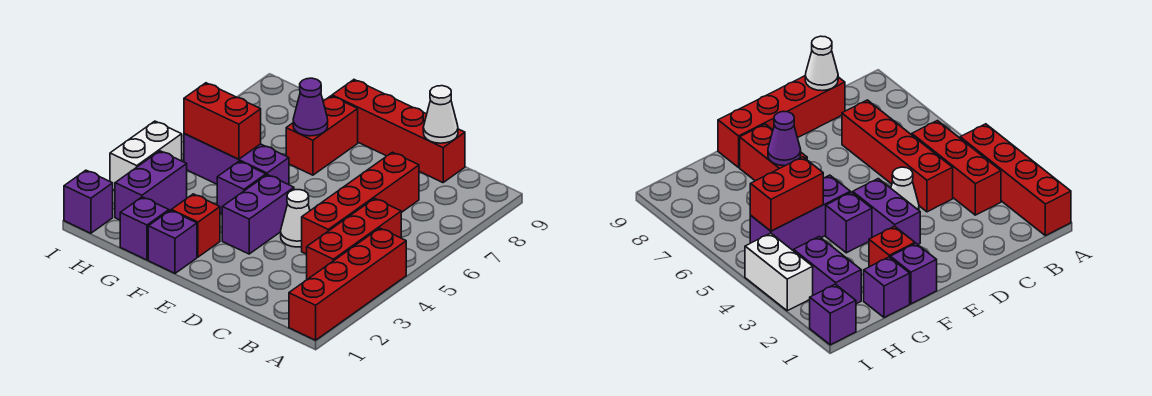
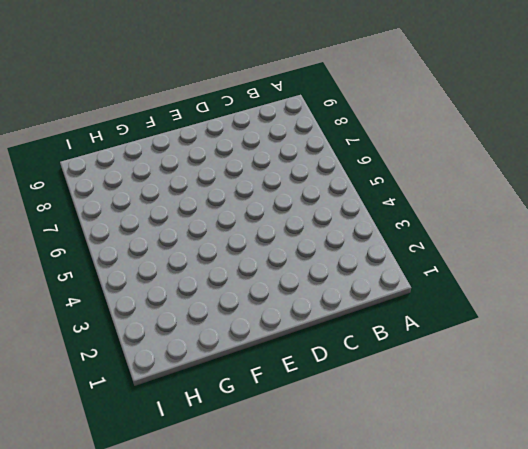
none -> red brick A1:A4 level 1
none -> red brick B3:B5 level 1
none -> red brick C4:C7 level 1

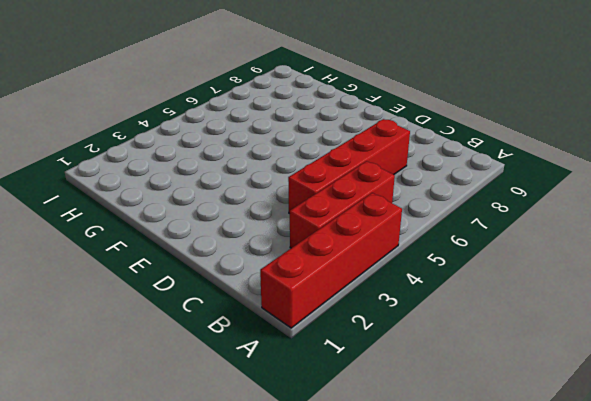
none -> red brick C9:F9 level 1
none -> white cone D4 level 1
none -> purple brick E3:E4 level 1

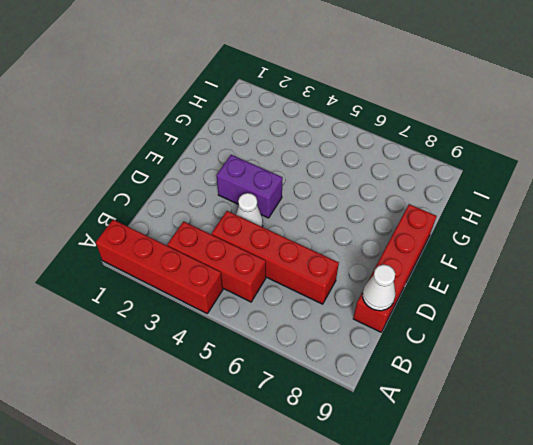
none -> purple brick F1 level 1
none -> red brick F2 level 1
none -> purple brick F4 level 1

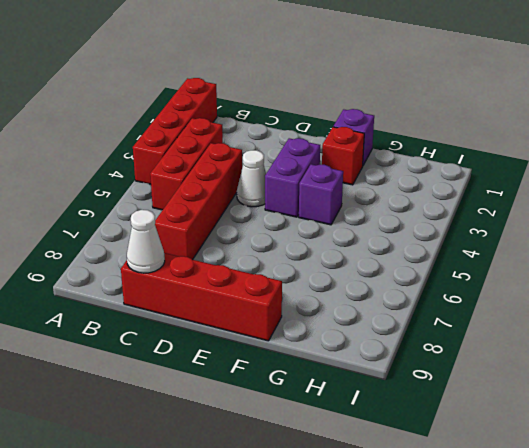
none -> purple brick F5:H5 level 1
none -> red brick F7:F8 level 1
none -> purple brick G1 level 1

